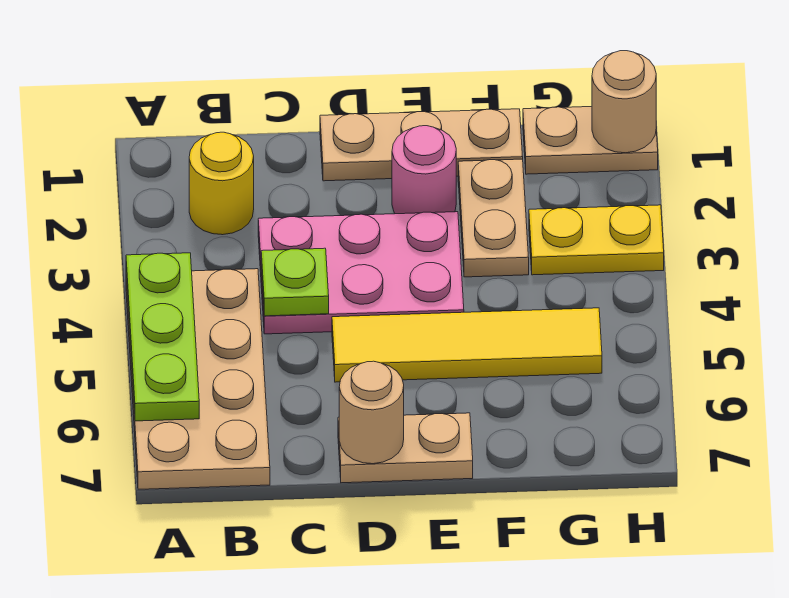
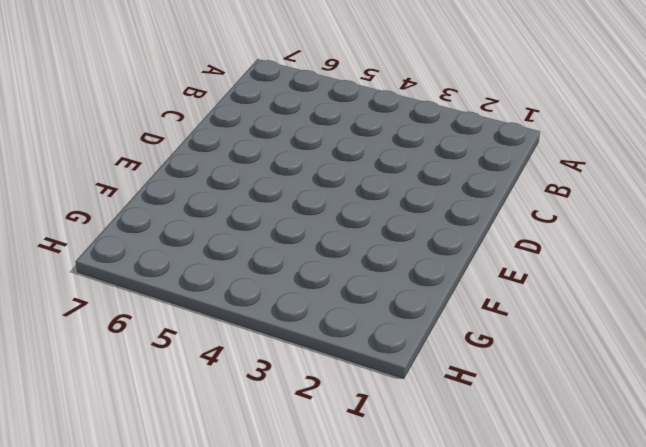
none -> tan plate A4:B7 level 1
none -> yellow round brick B2 level 1
none -> pink plate C3:E4 level 1

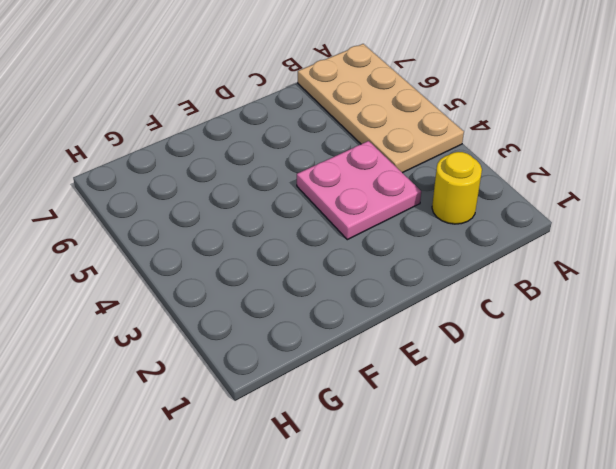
pink plate C3:D4 level 1 -> pink plate C3:E4 level 1
none -> tan plate D1:F1 level 1
none -> yellow tile D5:G5 level 1
none -> tan plate D7:E7 level 1

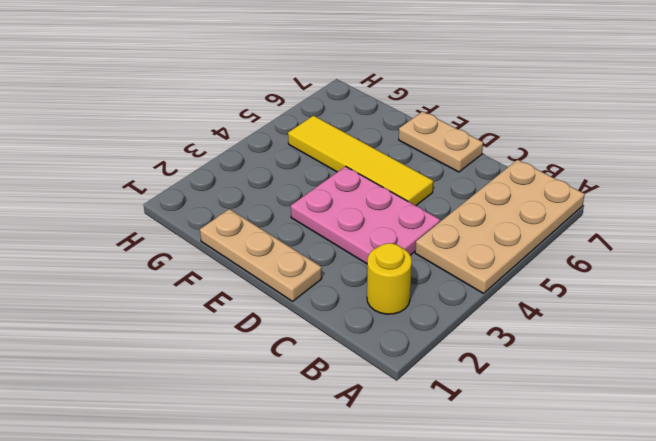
none -> pink round brick E2 level 1
none -> tan plate F2:F3 level 1
none -> tan plate G1:H1 level 1

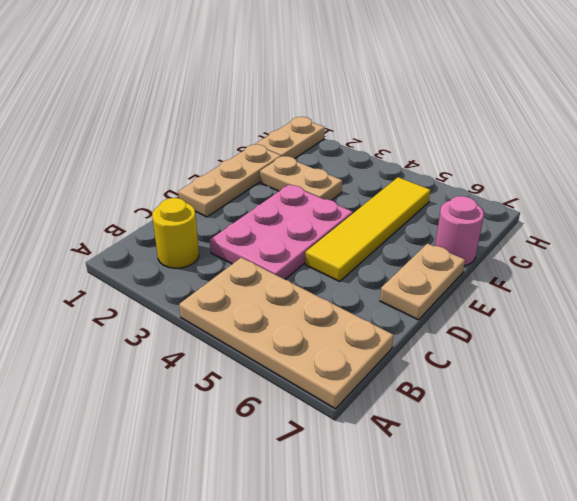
pink round brick F7 level 1 -> pink round brick E2 level 1
none -> yellow plate G3:H3 level 1
none -> lime plate A4:A6 level 2
none -> lime plate C4 level 2

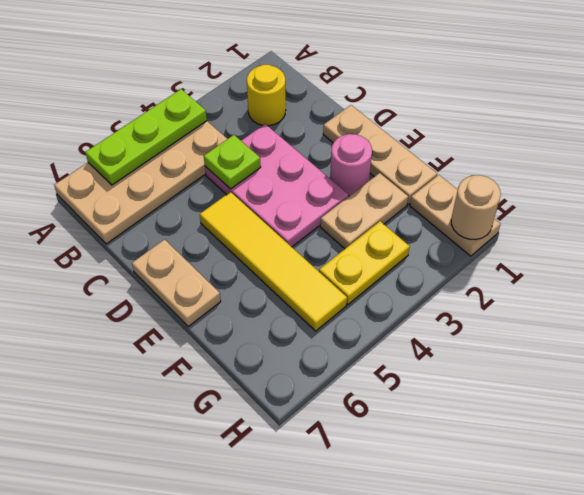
yellow plate G3:G4 level 1 -> yellow plate G3:H3 level 1
none -> tan round brick D7 level 2

